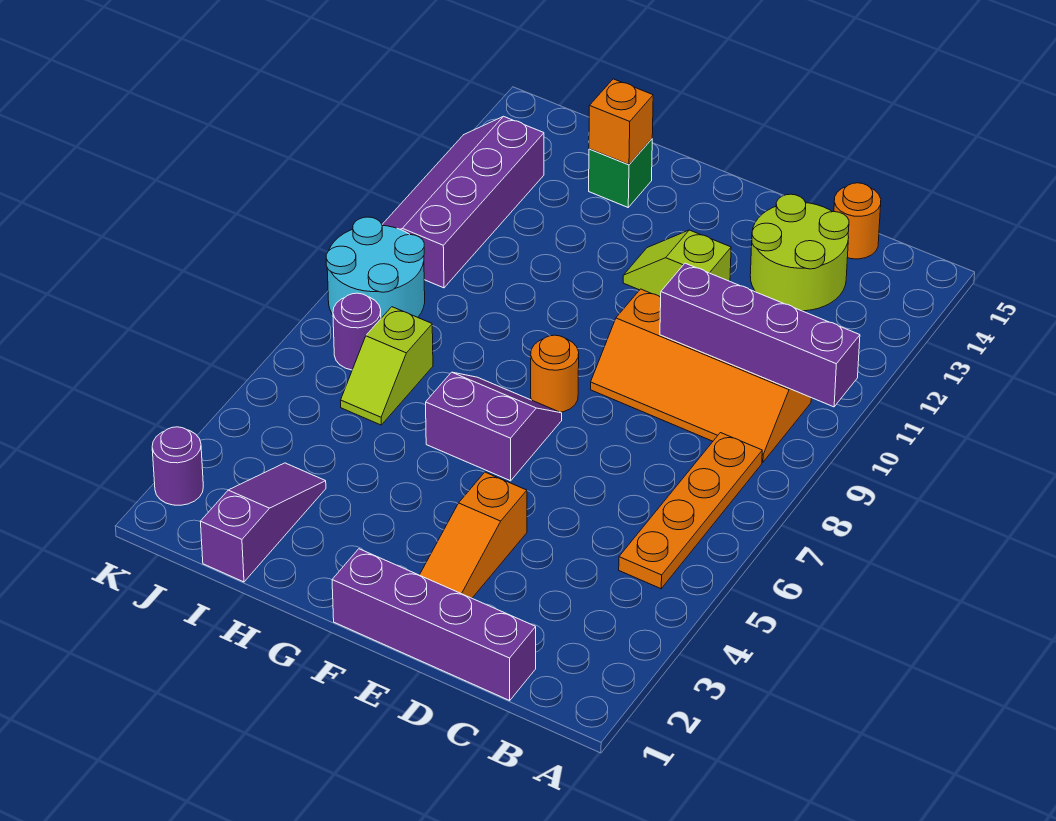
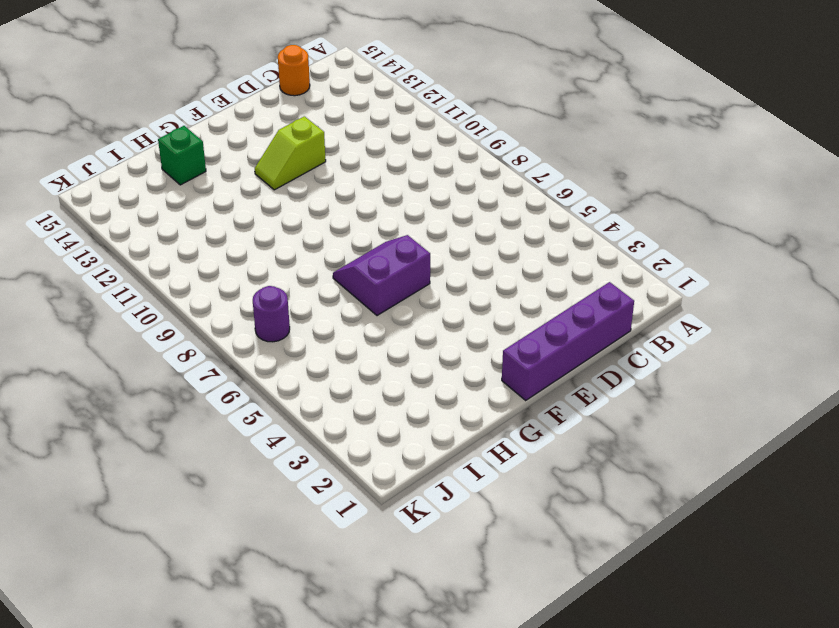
none -> orange plate B5:B8 level 1
none -> orange slope B9:E10 level 1 top 10
none -> lime round brick C13:D14 level 1

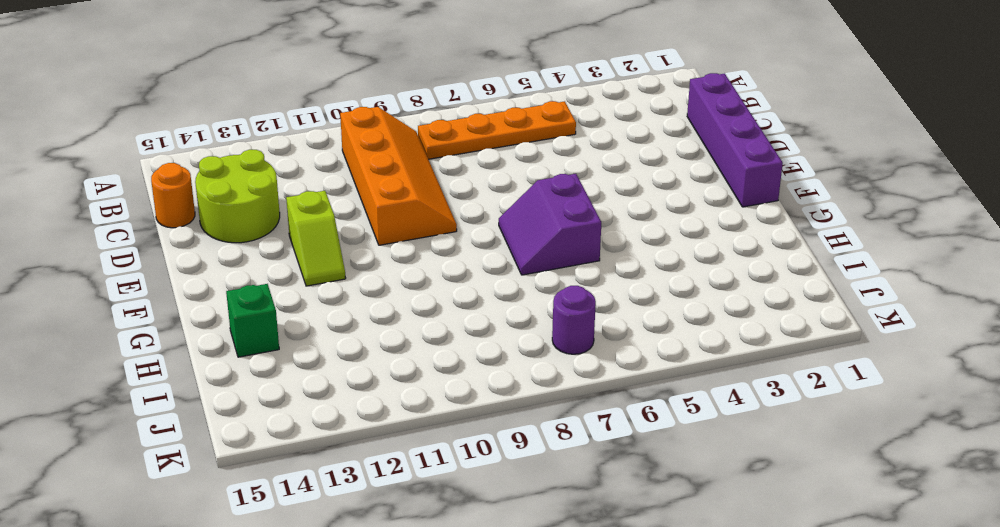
none -> orange slope E2:E4 level 1 top 4
none -> orange round brick F8 level 1
none -> purple slope I1:I3 level 1 top 1

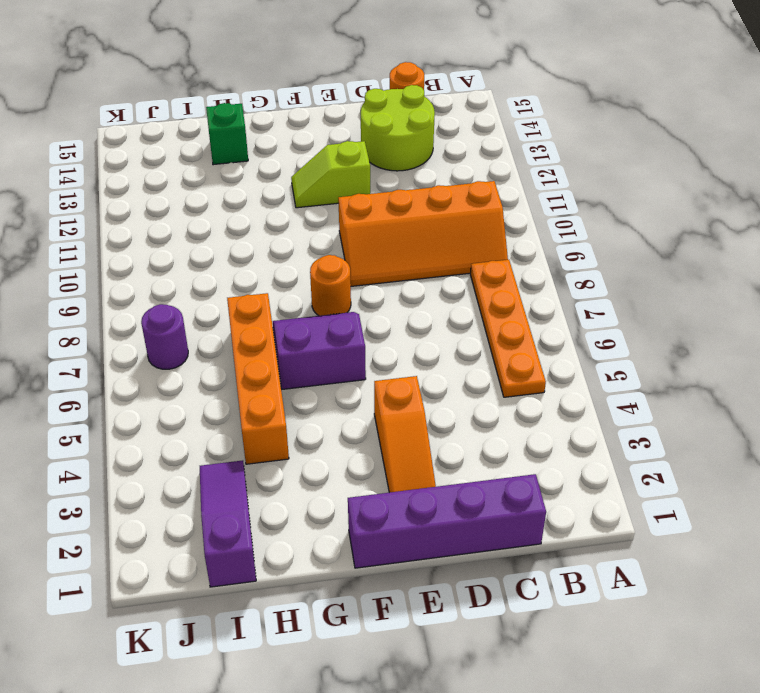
orange brick H4:H7 level 1 -> none
none -> lime slope I6:I7 level 1 top 7
none -> cyan round brick J8:K9 level 1
none -> purple slope J10:K13 level 1 top J

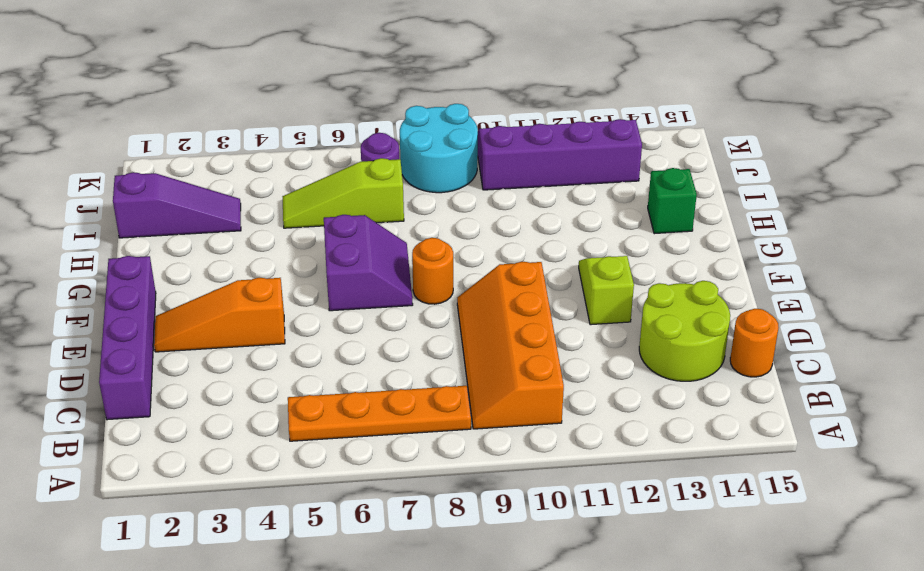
lime slope I5:I7 level 1 top 7 -> lime slope I6:I7 level 1 top 7
none -> purple round brick K2 level 1
none -> purple brick A10:D10 level 2
none -> orange brick H14 level 2

